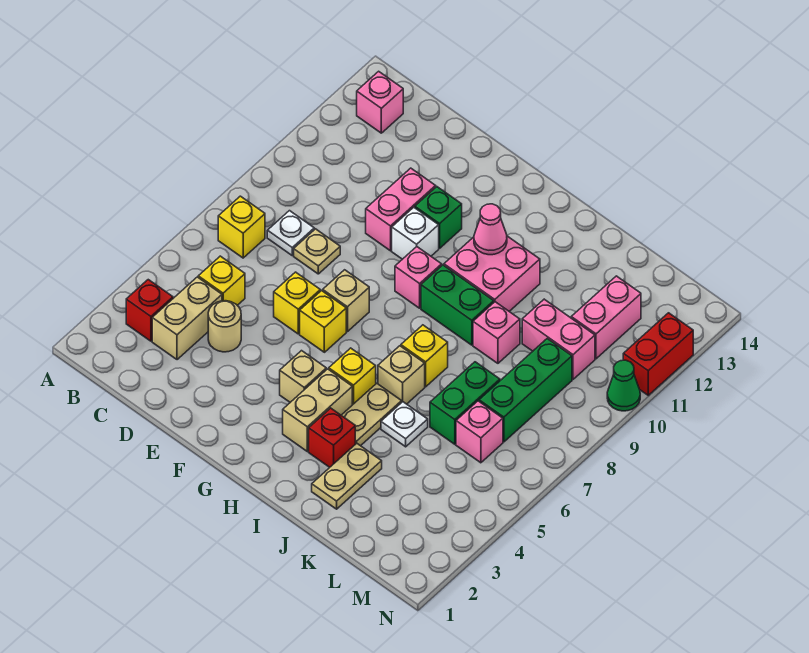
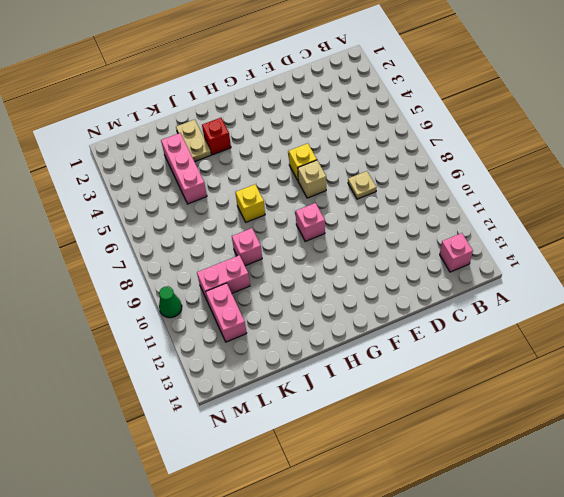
pink brick K3:K5 level 1 -> none
none -> red brick B3 level 1
none -> yellow brick B7 level 1
none -> tan brick C3:C4 level 1
none -> yellow brick C5 level 1

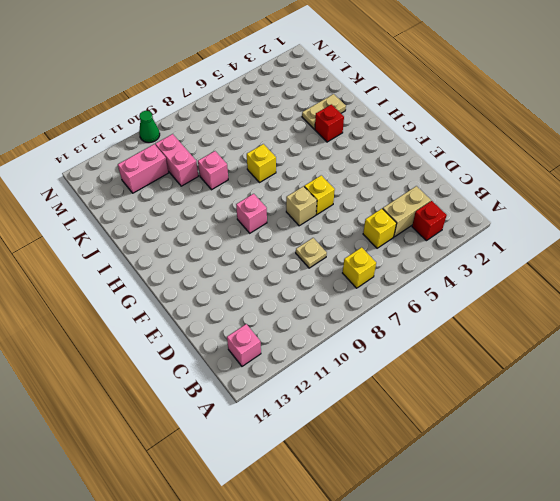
none -> white plate C8 level 1
none -> tan round brick D4 level 1
none -> yellow brick E6 level 1
none -> pink brick E10:E11 level 1

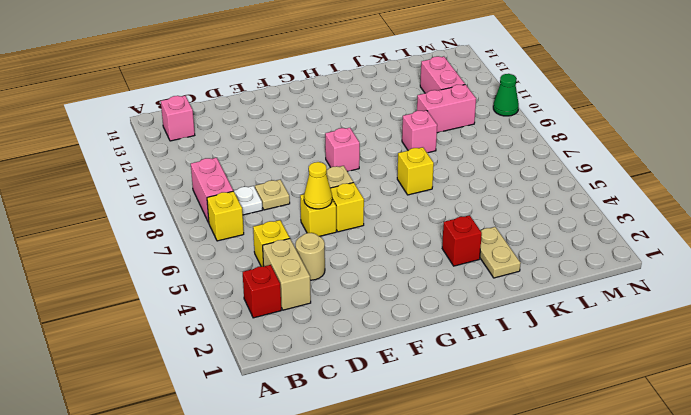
pink brick B8:B9 level 1 -> pink brick E10:E11 level 1
yellow cone E6 level 2 -> none
none -> white brick F10 level 1
none -> green brick F11 level 1
none -> tan brick G4 level 1
none -> tan brick H3:H4 level 1

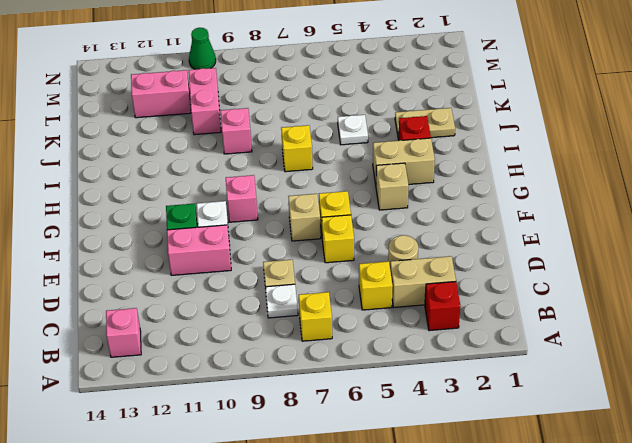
none -> yellow brick H5 level 1
none -> green brick H9:I9 level 1
none -> pink brick H10:I11 level 1
none -> tan plate I4:I5 level 1

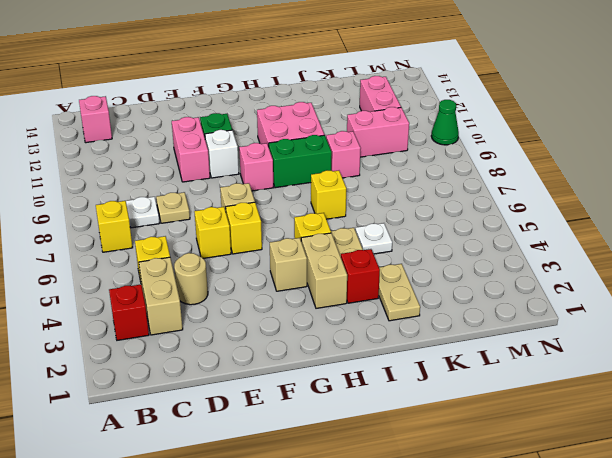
none -> tan brick I6 level 1
none -> green brick K6:K7 level 1
none -> pink brick L6 level 1
none -> green brick L7:L9 level 1

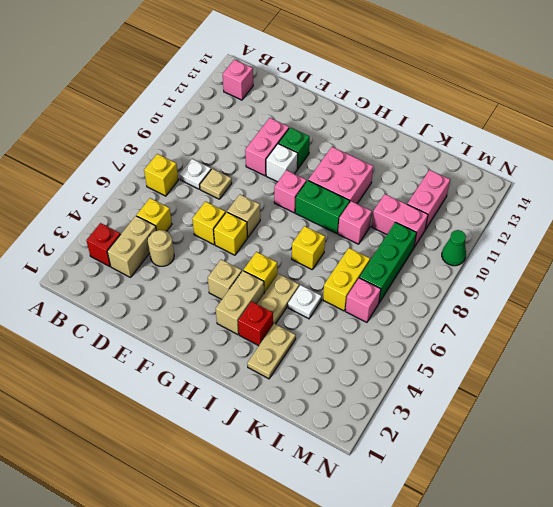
yellow brick K6:K7 level 1 -> green brick K6:K7 level 1
none -> tan brick I6 level 1
none -> red brick N11:N12 level 1
none -> pink cone H11 level 2

